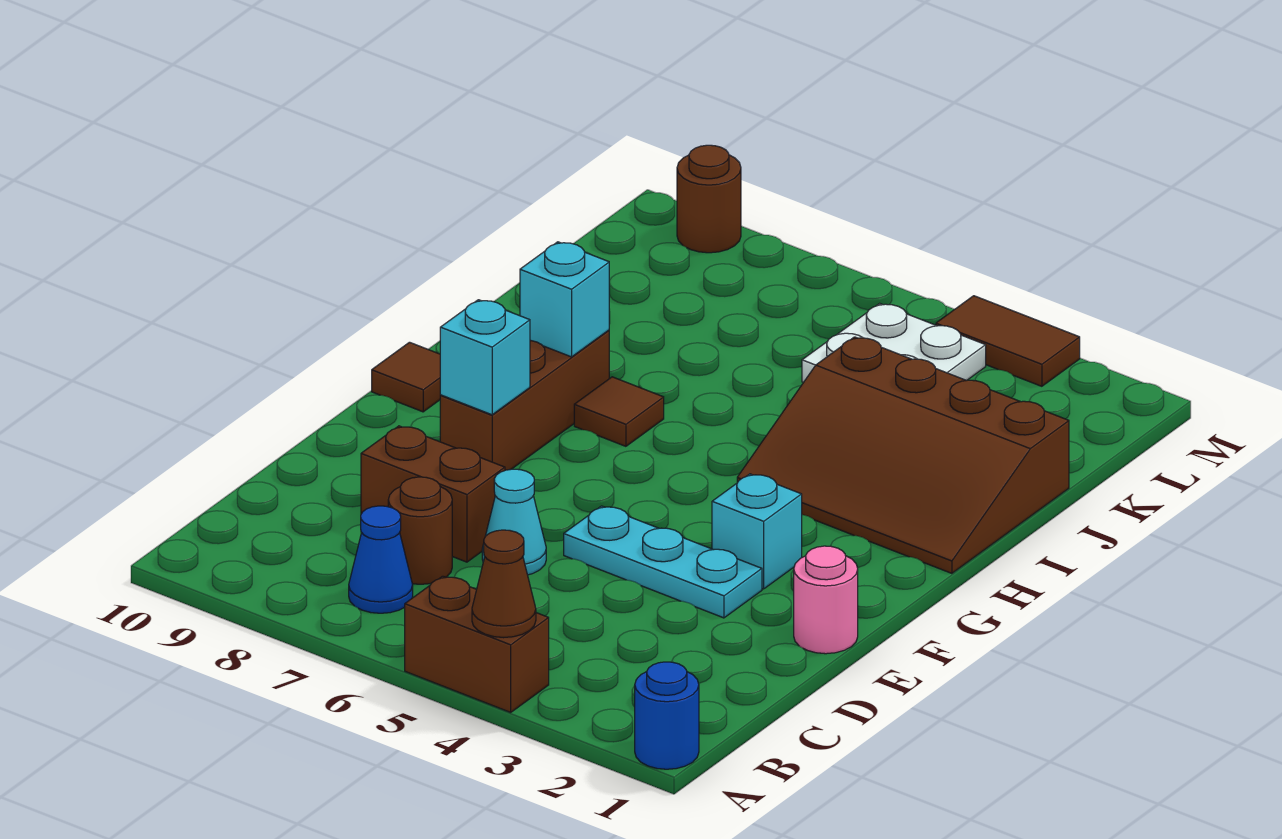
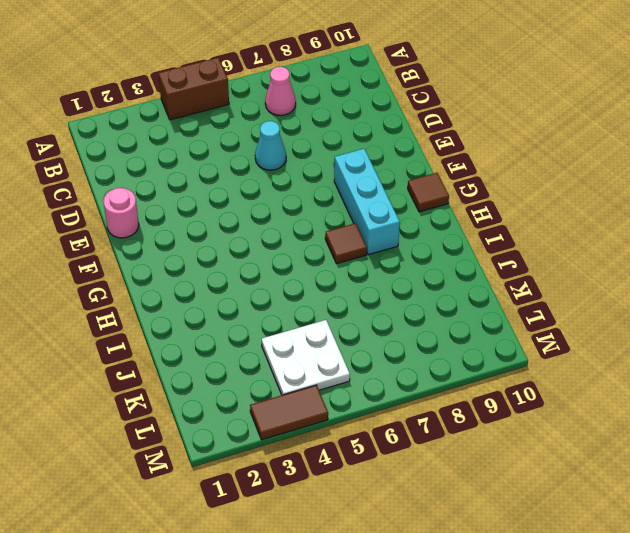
pink cone B7 level 1 -> blue cone B7 level 1
cyan brick F8:H8 level 1 -> brown brick F8:H8 level 1
none -> blue round brick A1 level 1
none -> brown round brick C7 level 1
none -> brown brick D7:D8 level 1

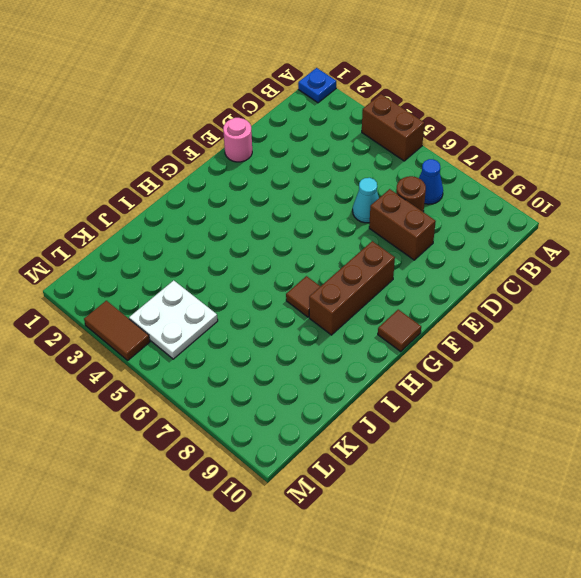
blue plate A1 level 1 -> blue round brick A1 level 1
none -> cyan plate E3:E5 level 1
none -> cyan brick F3 level 1
none -> brown slope H1:J4 level 1 top J

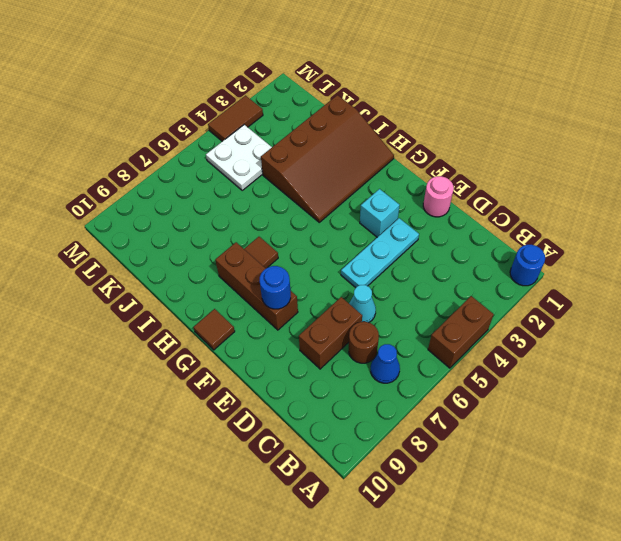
blue round brick F8 level 2 -> cyan brick F8 level 2
none -> brown round brick M9 level 1
none -> brown cone A4 level 2
none -> cyan brick H8 level 2

